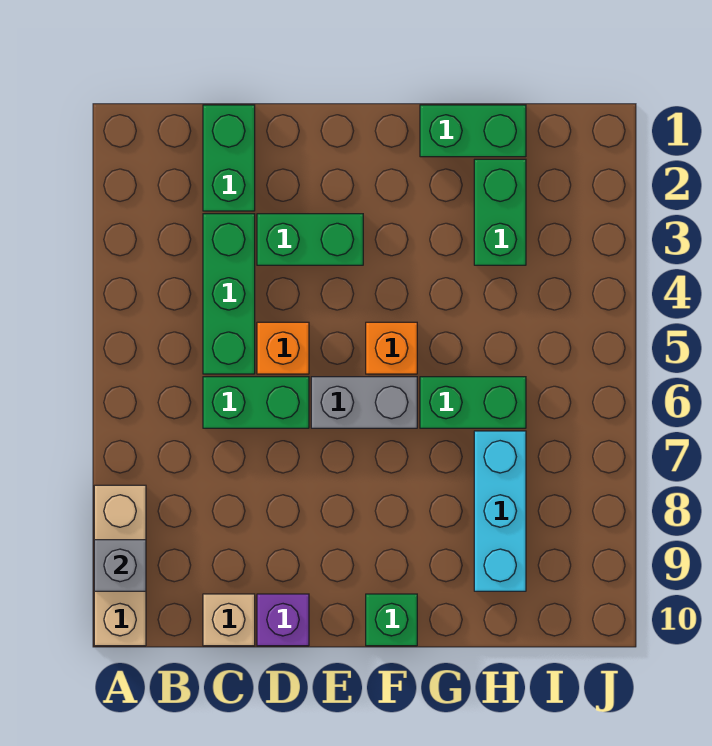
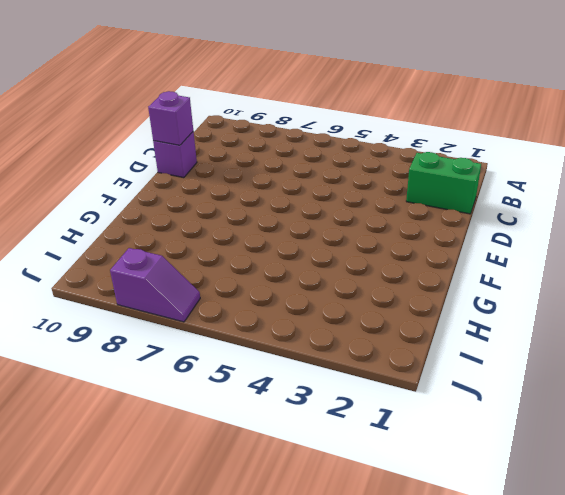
purple brick D10 level 2 -> none
purple slope J7:J8 level 1 top 8 -> none
none -> tan brick A8:A10 level 1
none -> green brick C3:C5 level 1
none -> green brick C6:D6 level 1

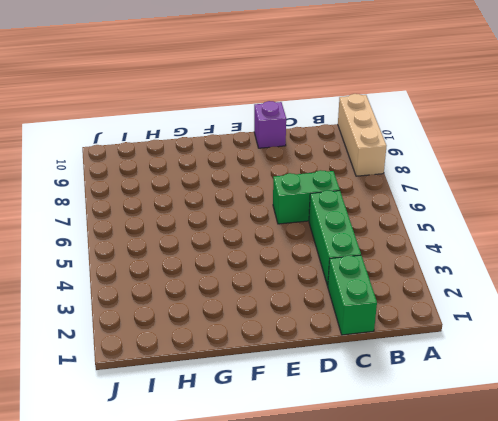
none -> tan brick C10 level 1
none -> green brick D3:E3 level 1
none -> orange brick D5 level 1

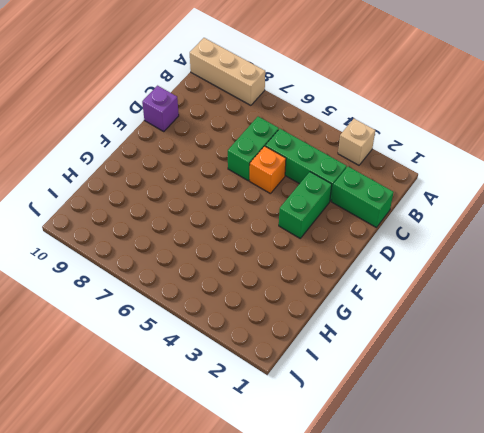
tan brick A3 level 1 -> tan brick C10 level 1
none -> grey brick E6:F6 level 1
none -> orange brick F5 level 1
none -> green brick F10 level 1

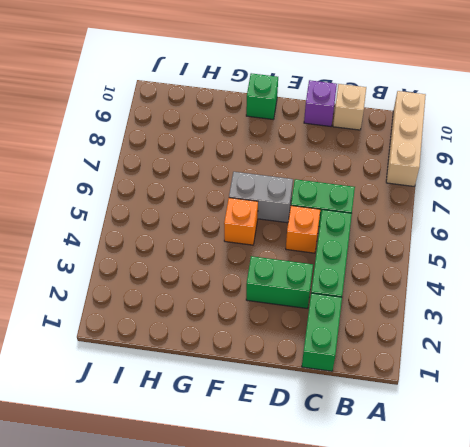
none -> green brick G1:H1 level 1
none -> green brick G6:H6 level 1
none -> green brick H2:H3 level 1

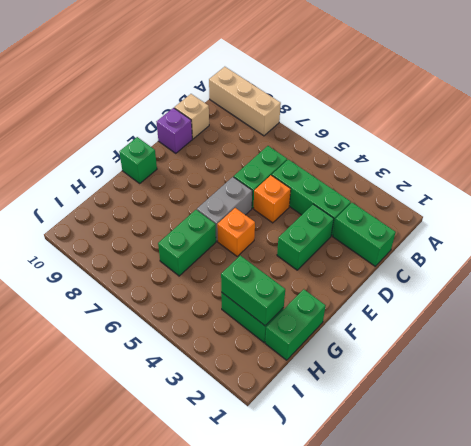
green brick H2:H3 level 2 -> none
none -> cyan brick H7:H9 level 1
none -> grey brick A9 level 2

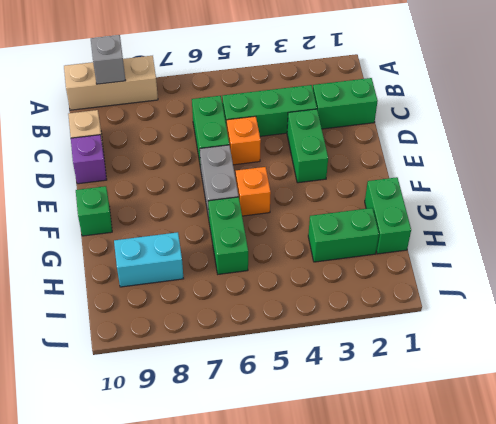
cyan brick H8:H9 level 1 -> cyan brick H7:H9 level 1

